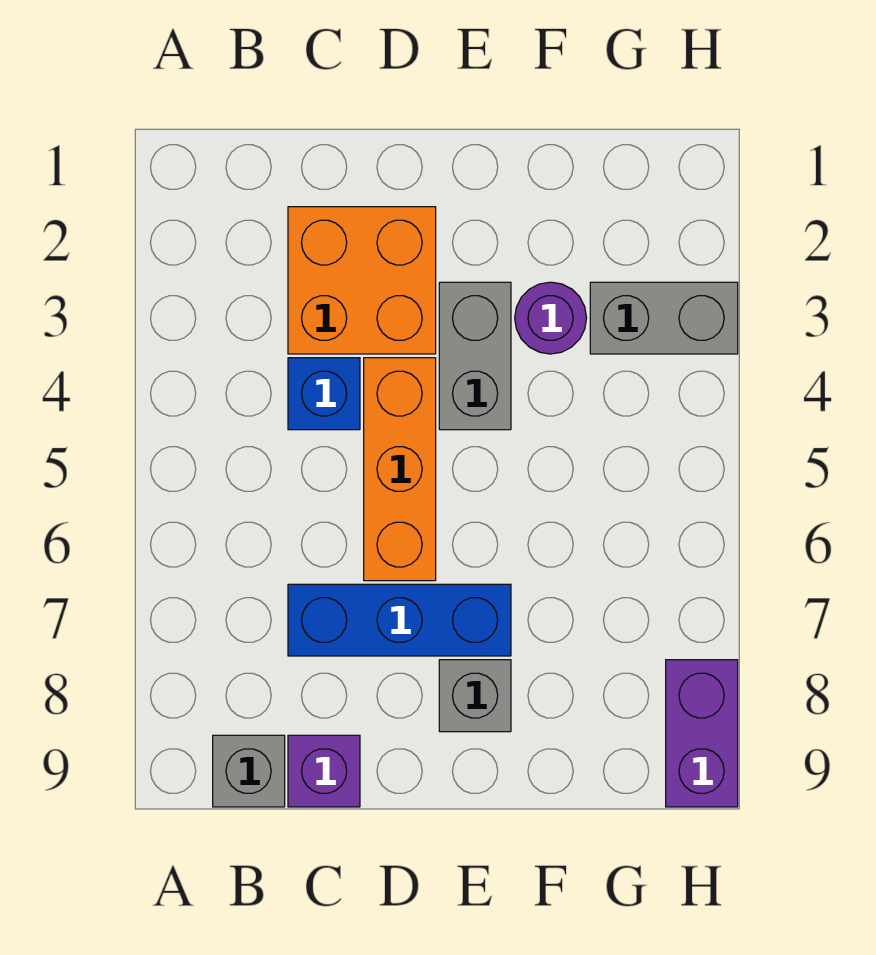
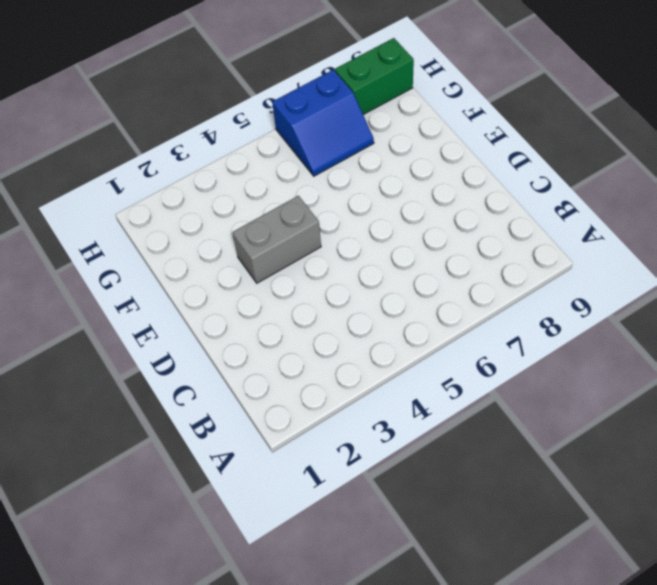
blue slope G6:H7 level 1 top H -> none
green brick H8:H9 level 1 -> purple brick H8:H9 level 1
none -> grey brick B9 level 1
none -> orange brick C2:D3 level 1

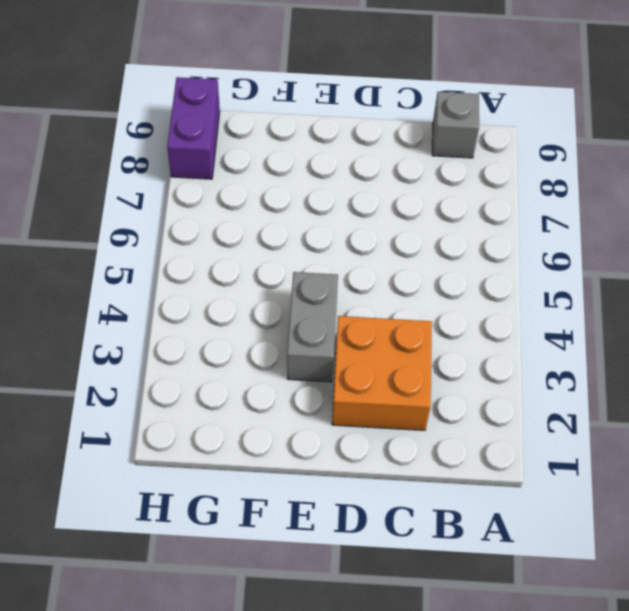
none -> blue brick C4 level 1
none -> blue brick C7:E7 level 1

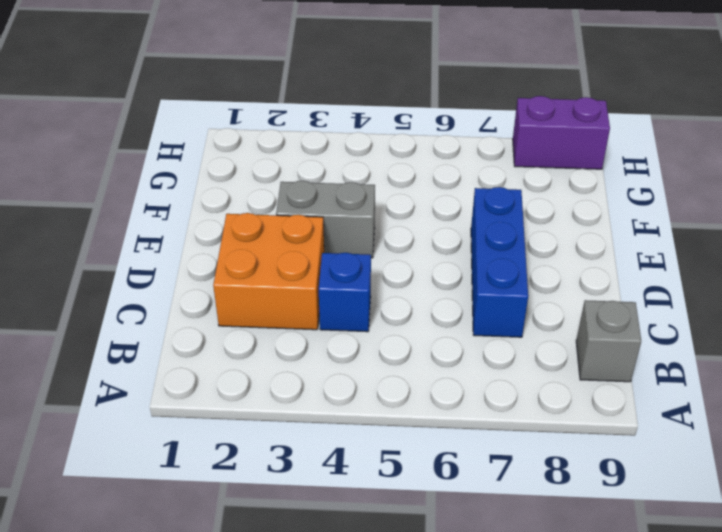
none -> purple brick C9 level 1
none -> orange brick D4:D6 level 1

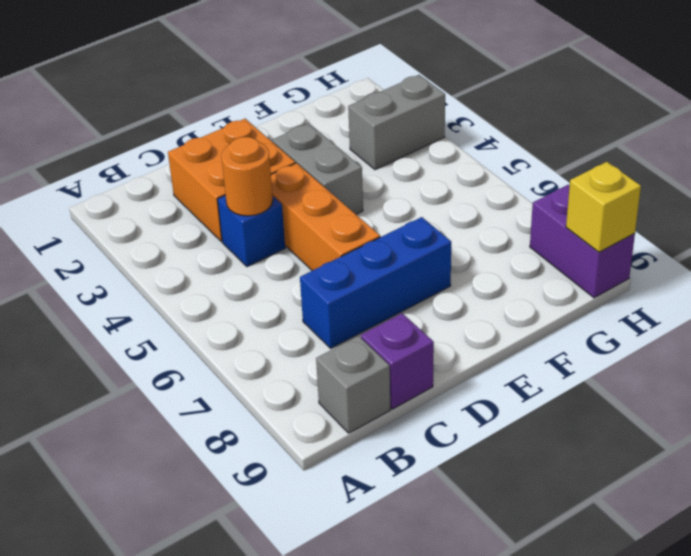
orange round brick C4 level 2 -> none
yellow brick H9 level 2 -> none
none -> grey brick E8 level 1
none -> purple round brick F3 level 1

